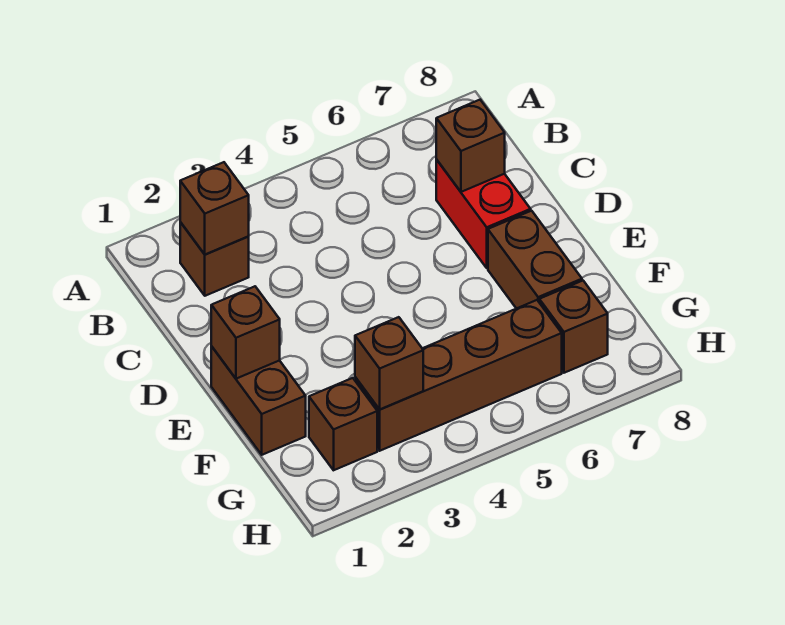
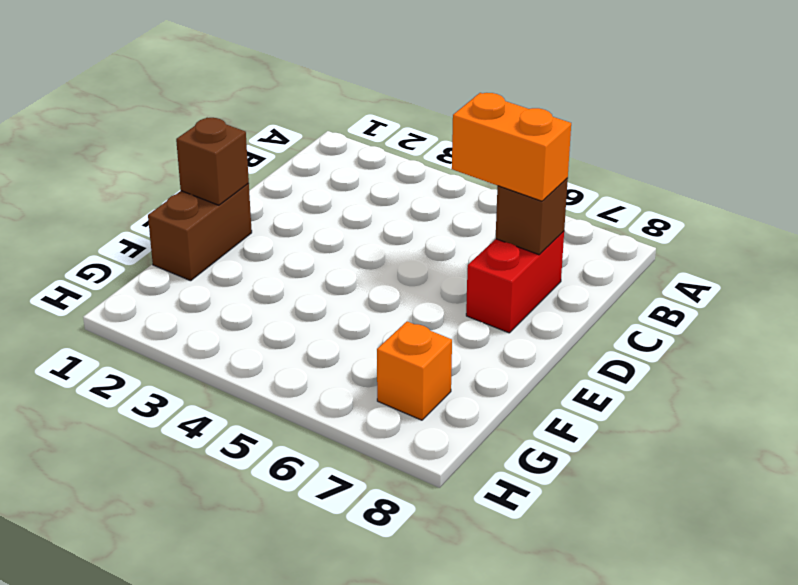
orange brick C6:C7 level 3 -> none
orange brick G7 level 1 -> brown brick G7 level 1
none -> brown brick B2 level 1
none -> brown brick E7:F7 level 1

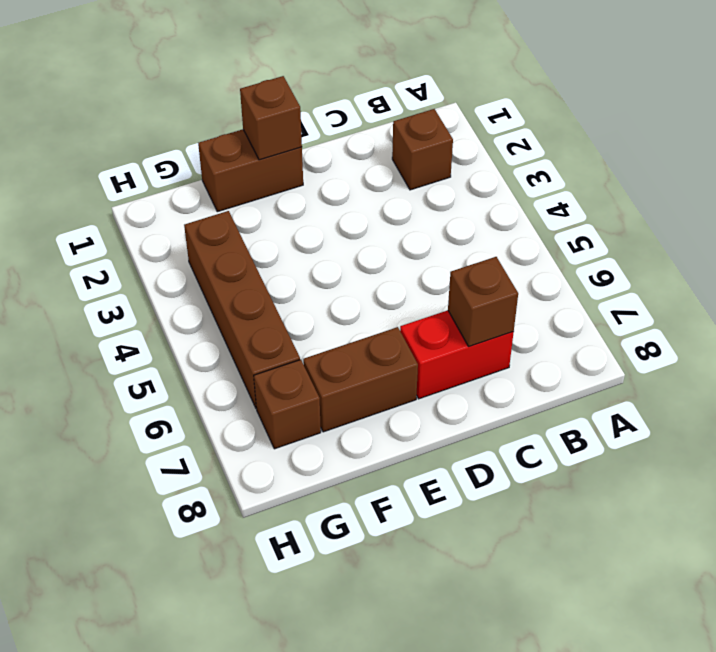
none -> brown brick G2 level 1
none -> brown brick B2 level 2

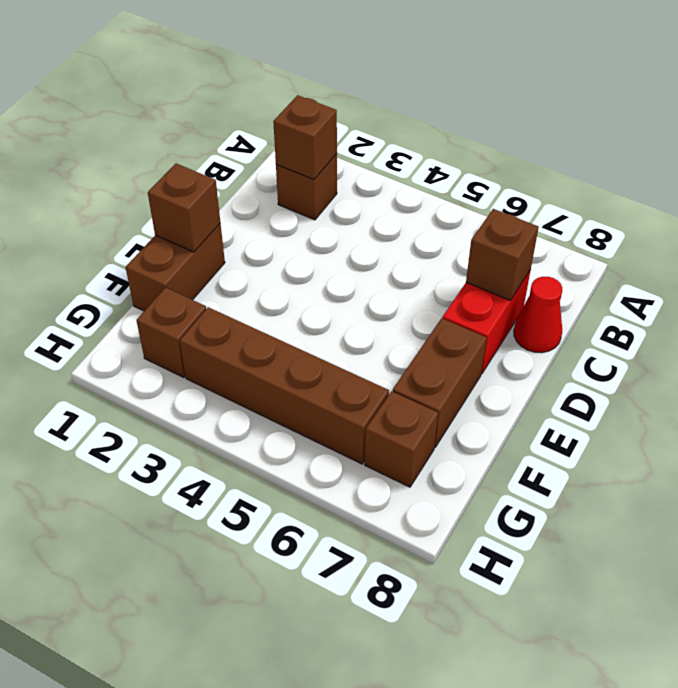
red cone C8 level 1 -> none
none -> brown brick G3 level 2

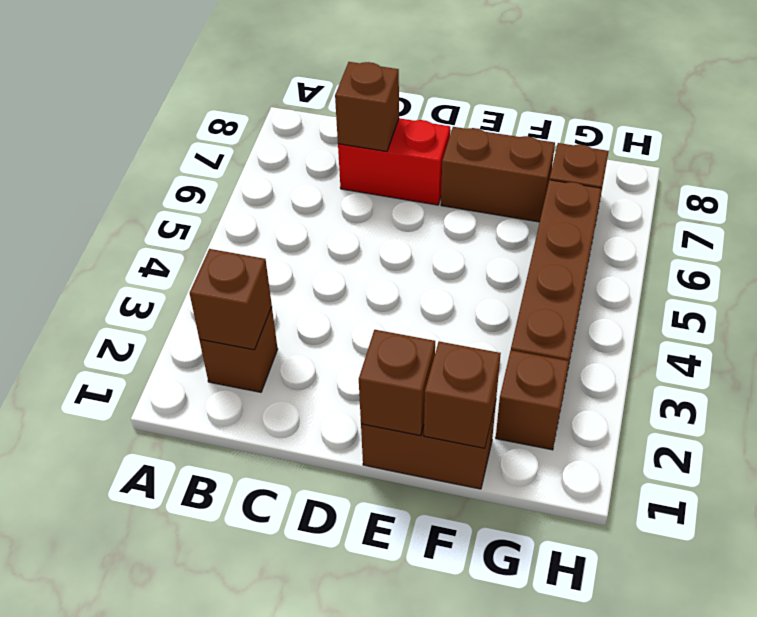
brown brick F1 level 2 -> brown brick G3 level 2

